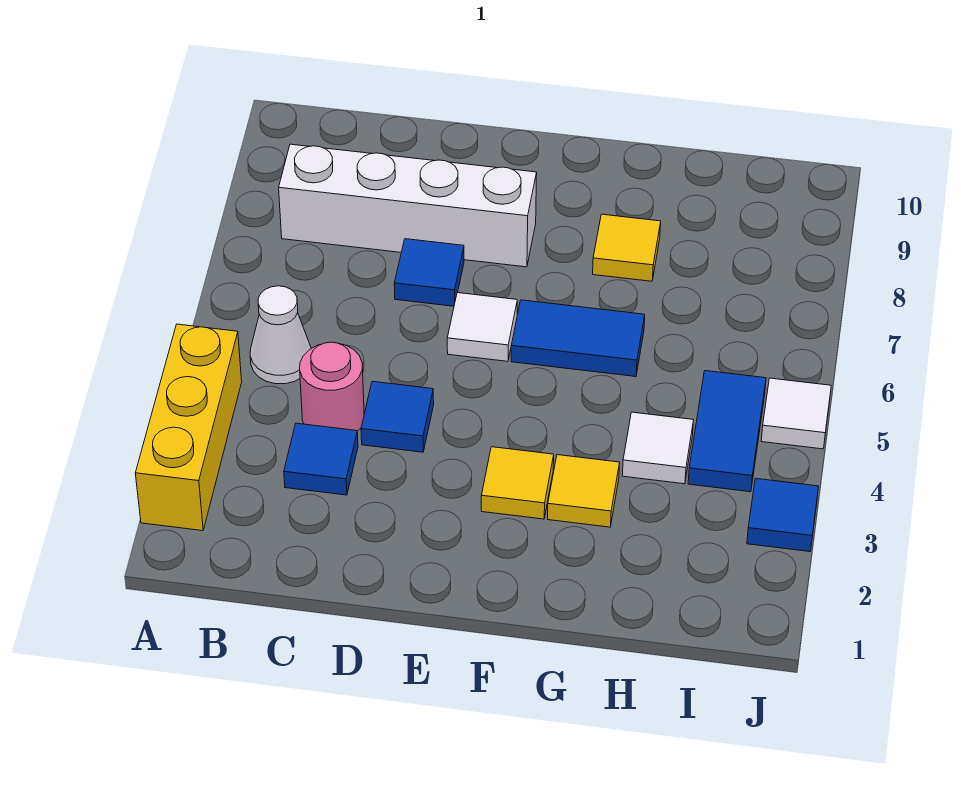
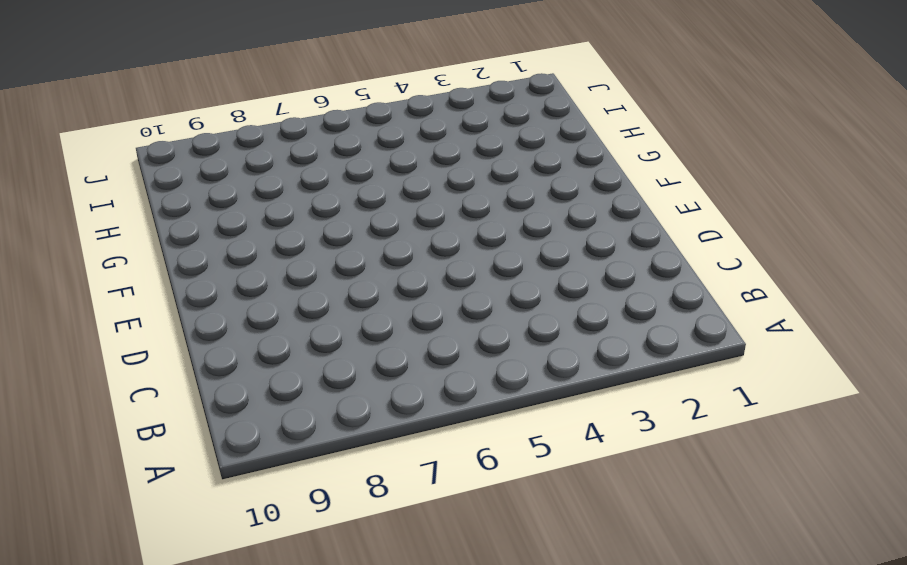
none -> yellow brick A2:A4 level 1
none -> white cone B5 level 1
none -> white brick B8:E8 level 1

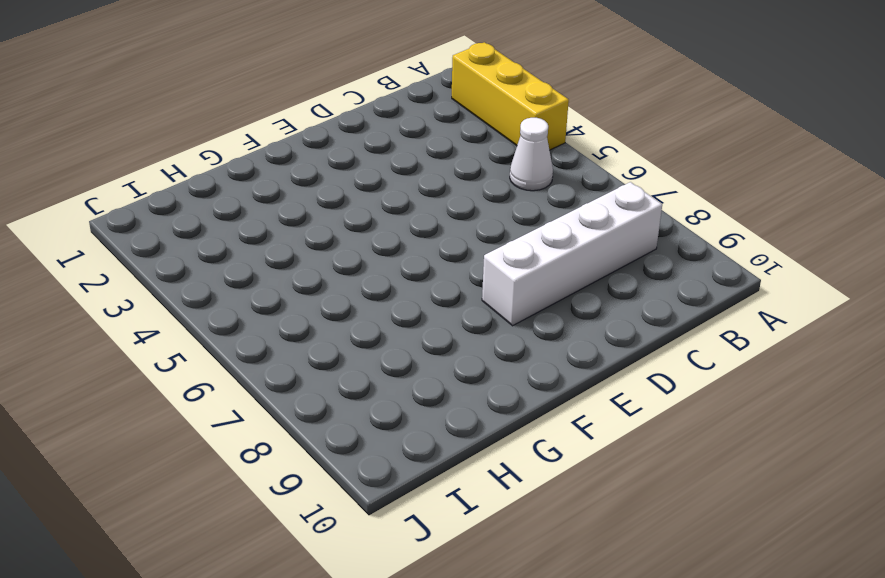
none -> blue tile C3 level 1
none -> pink round brick C4 level 1
none -> blue tile D4 level 1

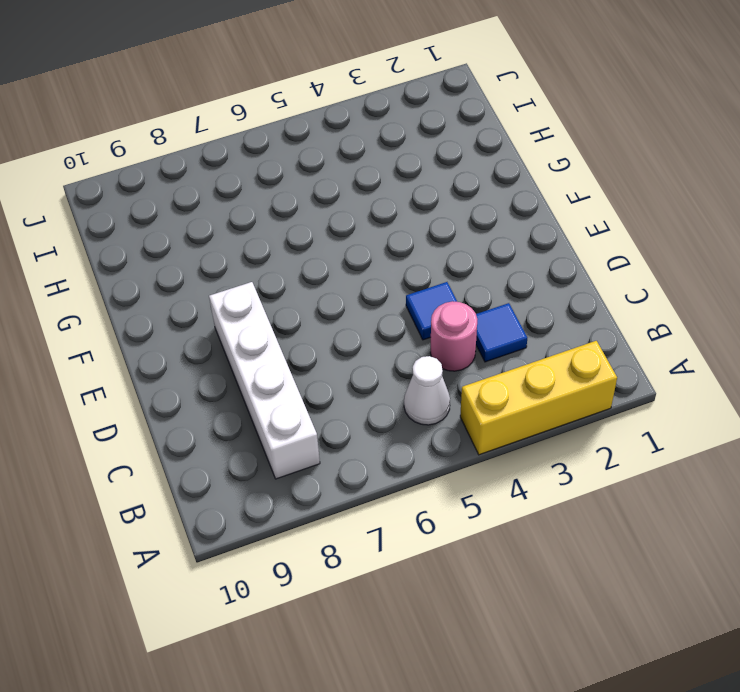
none -> blue tile D7 level 1
none -> white tile E6 level 1
none -> yellow tile F3 level 1

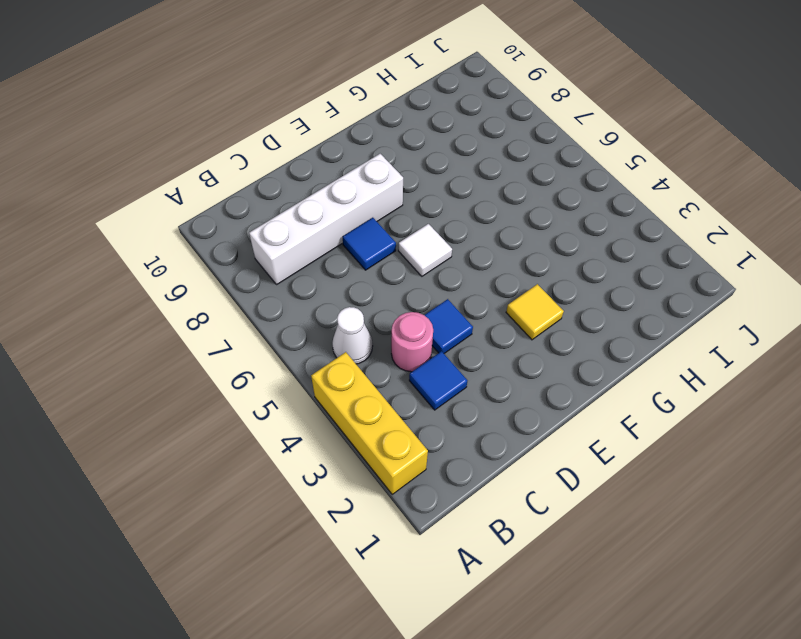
none -> blue tile F6:G6 level 1
none -> yellow tile G3 level 1
none -> yellow tile G8 level 1

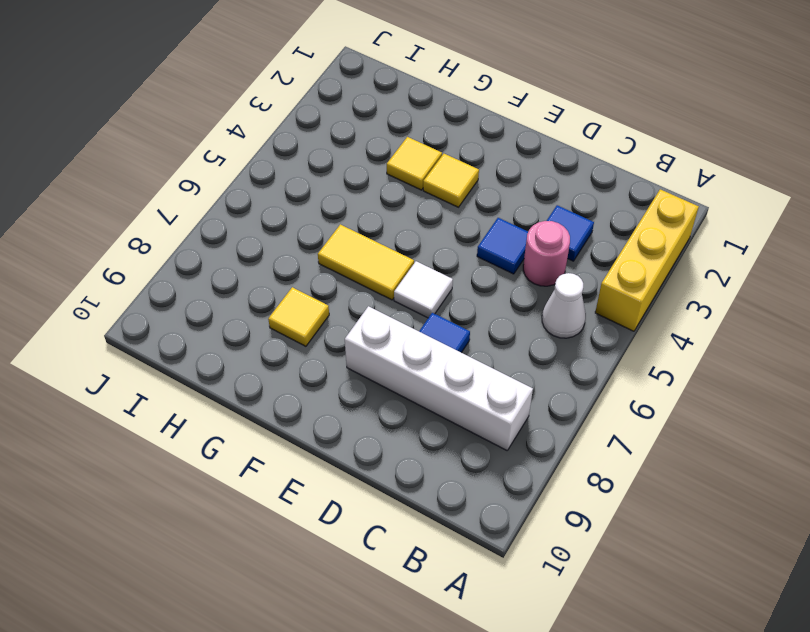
yellow tile F6:G6 level 1 -> blue tile F6:G6 level 1
none -> white tile H4 level 1
none -> blue tile I4:I5 level 1
none -> blue tile J3 level 1

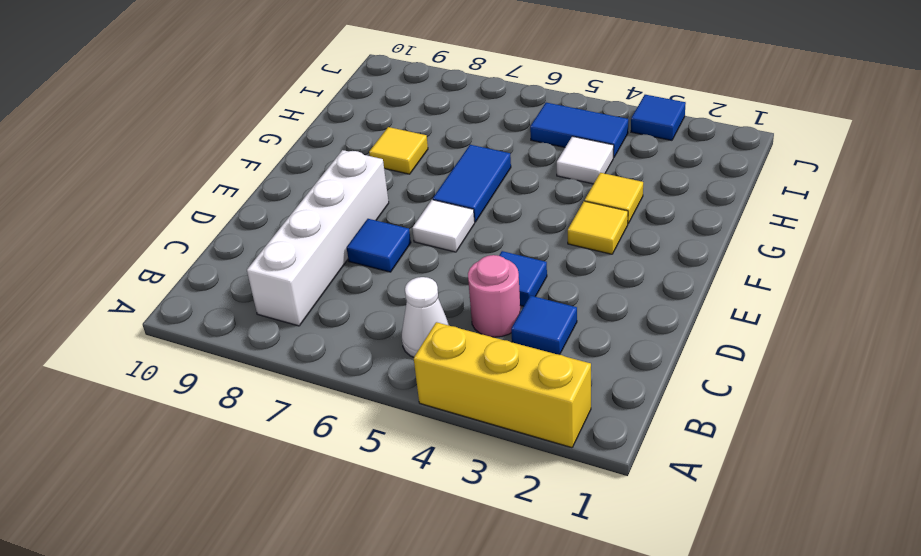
none -> white tile J5 level 1

